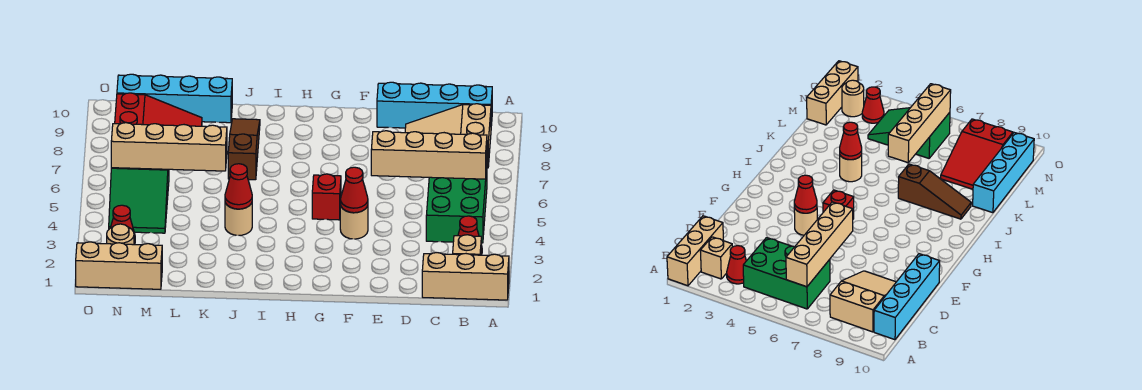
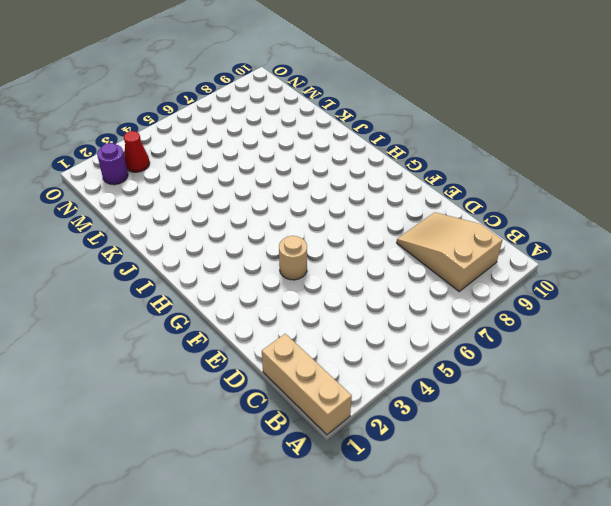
purple round brick N2 level 1 -> tan round brick N2 level 1
none -> tan brick B2 level 1
none -> red cone B3 level 1
none -> green brick B4:C6 level 1

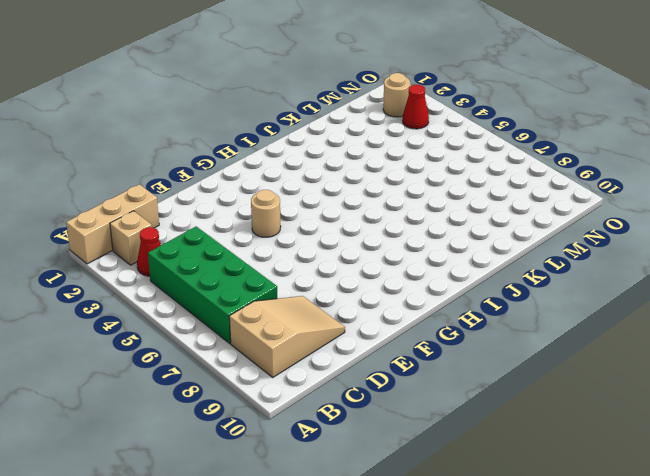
green brick B4:C7 level 1 -> green brick B4:C6 level 1
none -> cyan brick B10:E10 level 1
none -> red brick G5 level 1
none -> tan round brick J4 level 1

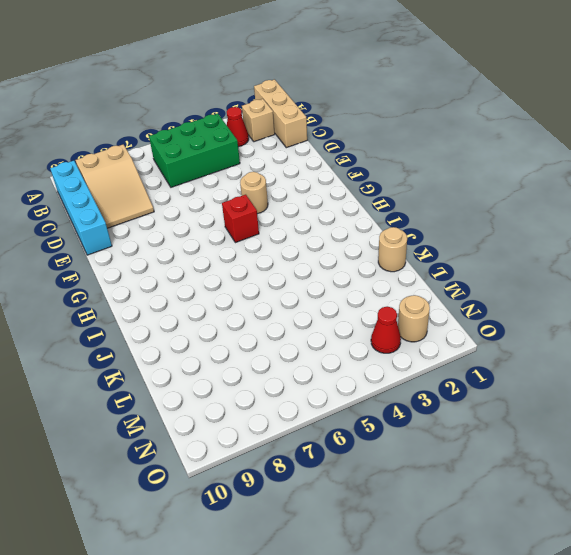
tan round brick K1 level 1 -> tan round brick J4 level 1
none -> brown slope J7:J9 level 1 top 7
none -> cyan brick K10:N10 level 1
none -> red slope L8:N9 level 1 top N

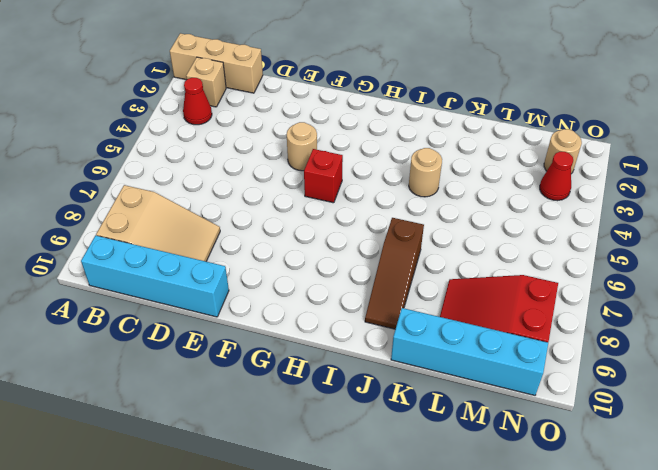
none -> green brick B4:C6 level 1
none -> tan brick M1:O1 level 1
none -> green slope M4:N6 level 1 top 6

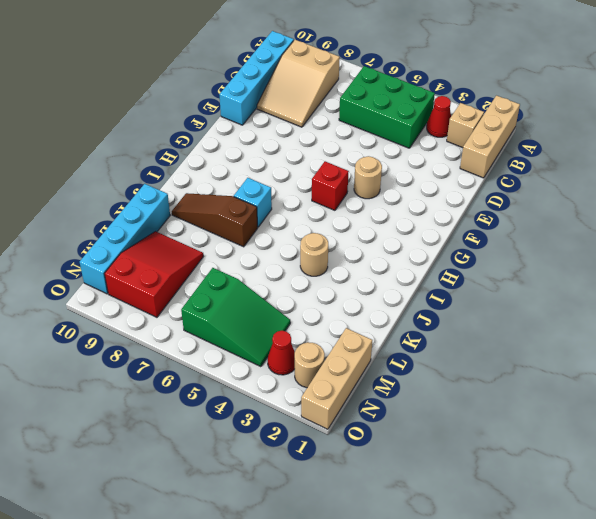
cyan brick I7 level 1 -> none
none -> tan brick B6:E6 level 2
none -> red cone F4 level 2
none -> red cone J4 level 2

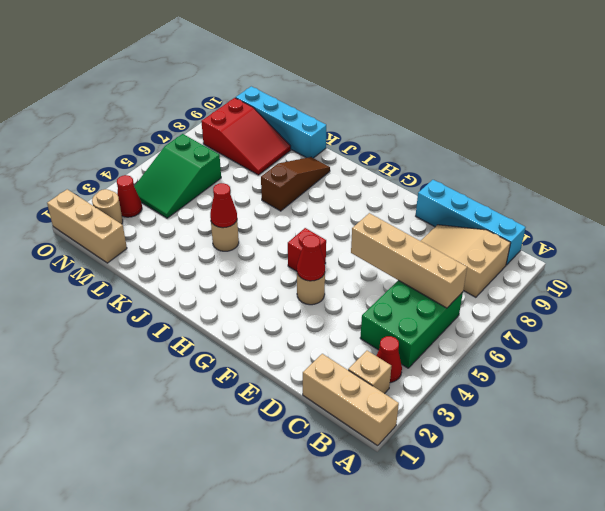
none -> tan brick K6:N6 level 2

